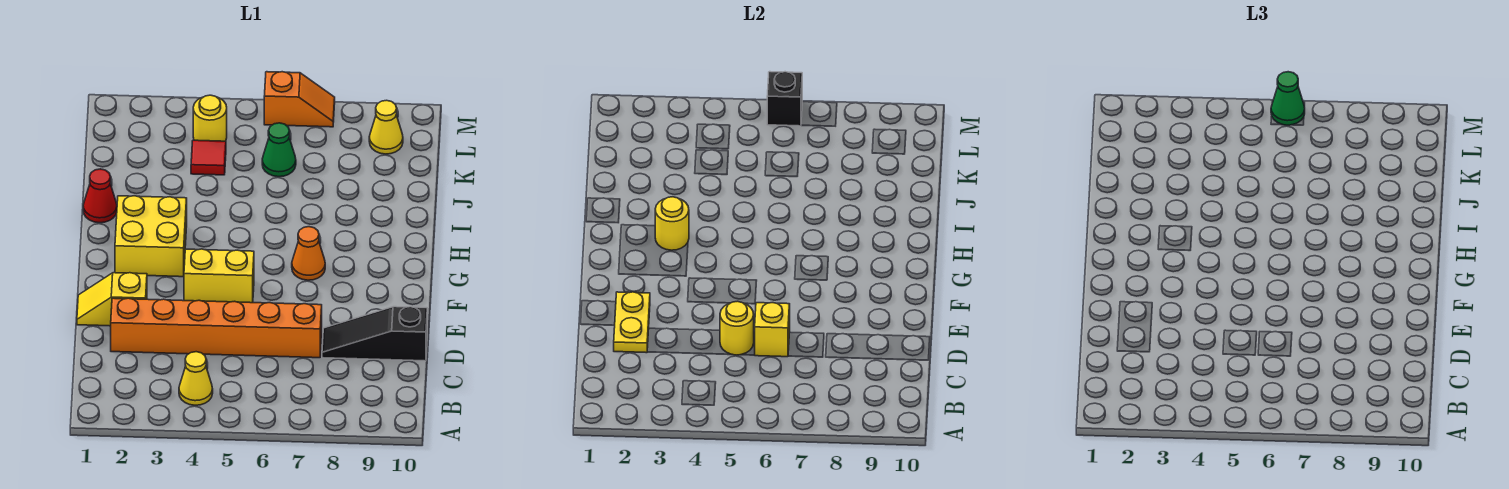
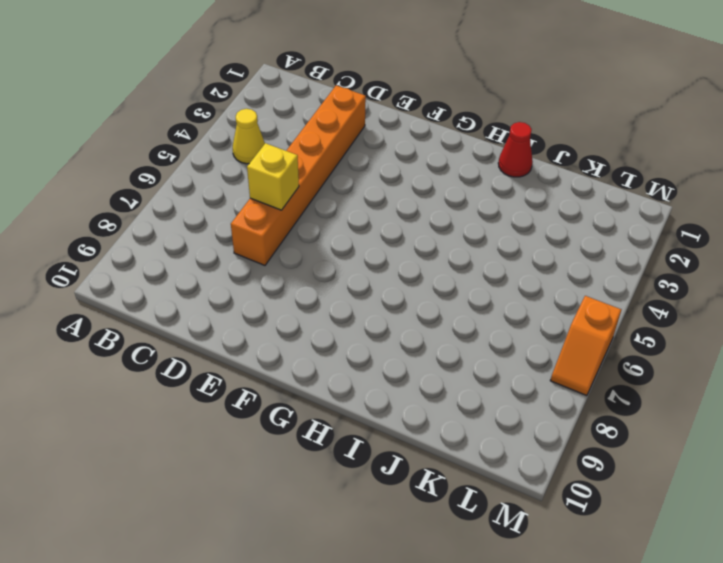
none -> black slope D8:D10 level 1 top 10
none -> yellow slope E1:E2 level 1 top 2
none -> yellow brick F4:F5 level 1

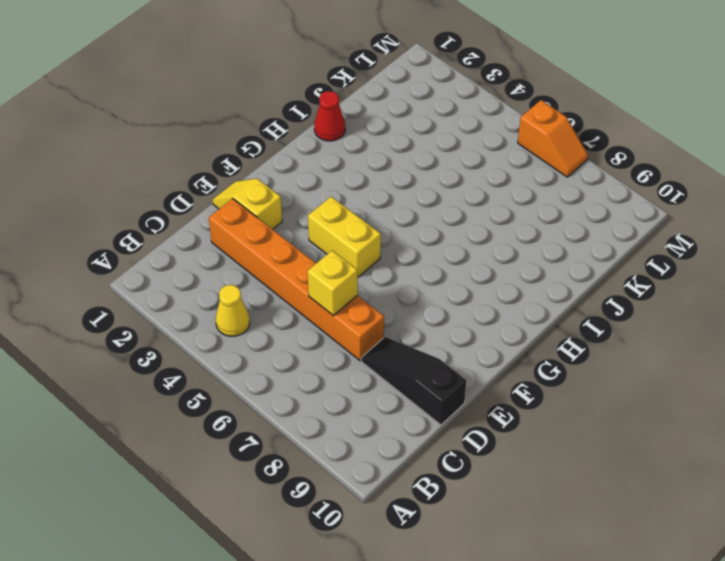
none -> yellow brick G2:H3 level 1
none -> orange cone G7 level 1
none -> red tile K4 level 1

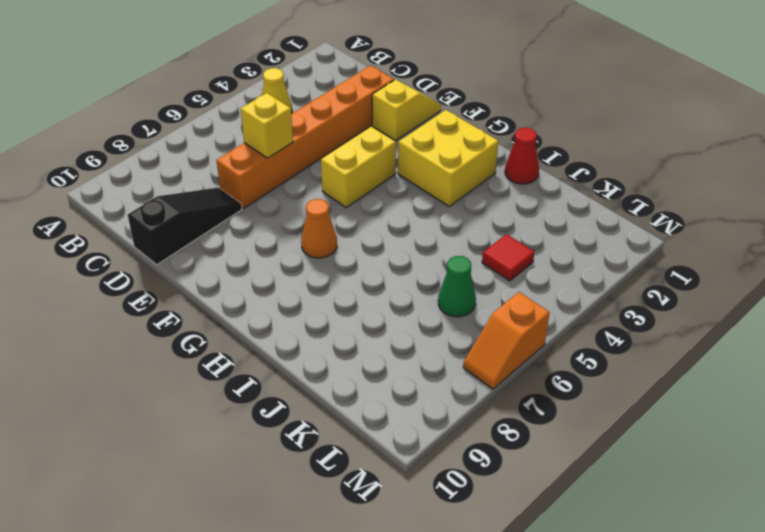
none -> yellow round brick L4 level 1
none -> yellow cone L9 level 1
none -> yellow plate D2:E2 level 2

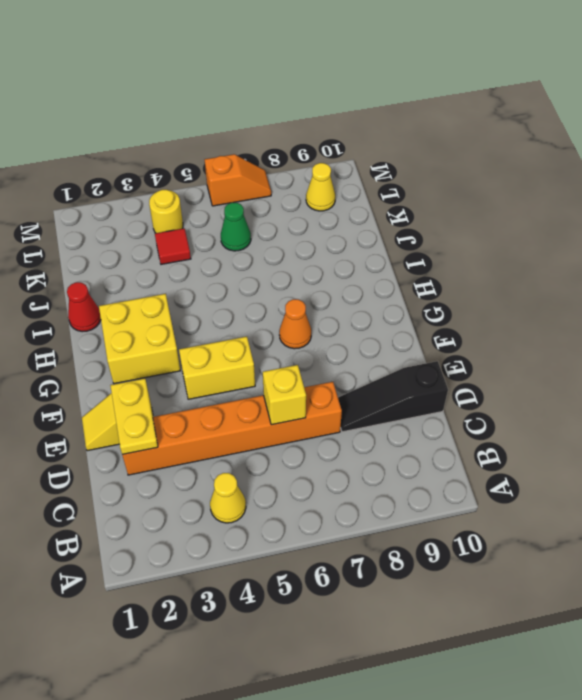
none -> yellow round brick D5 level 2
none -> yellow round brick H3 level 2
none -> black brick M6 level 2

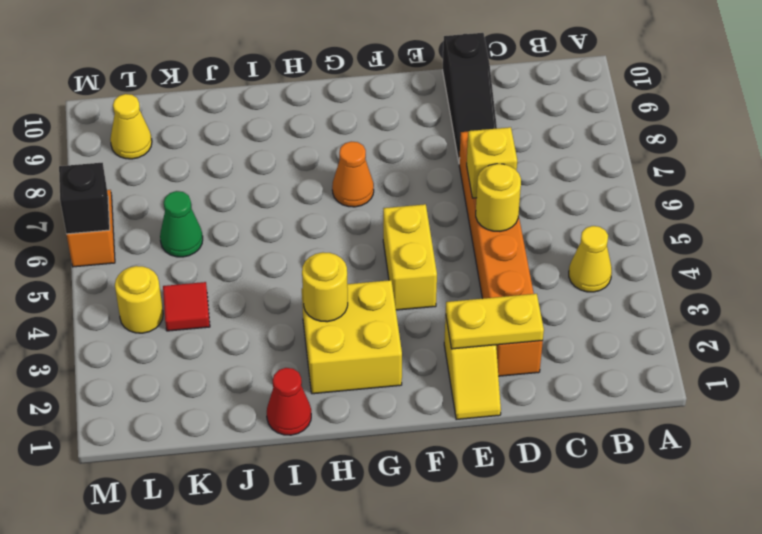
none -> green cone M6 level 3

